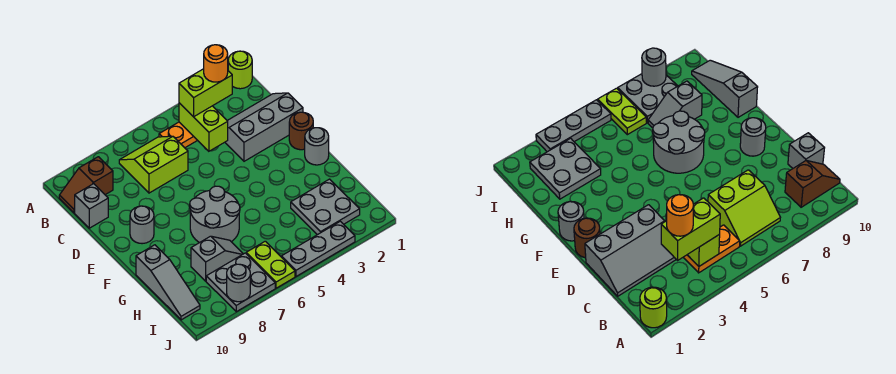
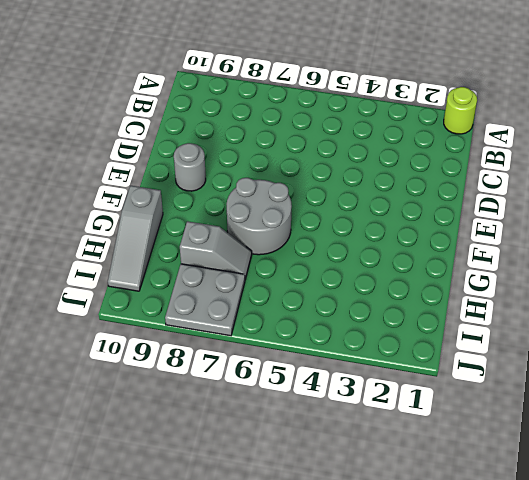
none -> orange plate B4:B5 level 1
none -> lime slope B6:C7 level 1 top C
none -> brown slope B9:B10 level 1 top 9

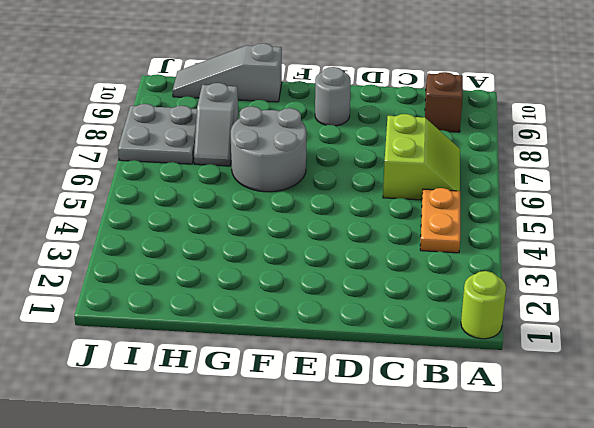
none -> grey slope C1:D3 level 1 top D
none -> grey brick C10 level 1
none -> brown round brick E1 level 1

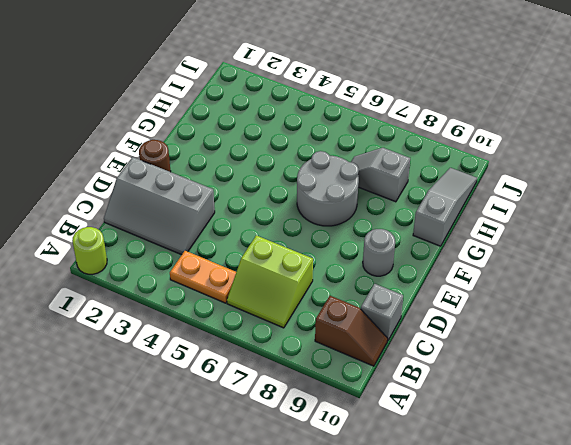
none -> grey round brick F1 level 1
none -> grey plate H2:I3 level 1
none -> lime plate I6:J6 level 1

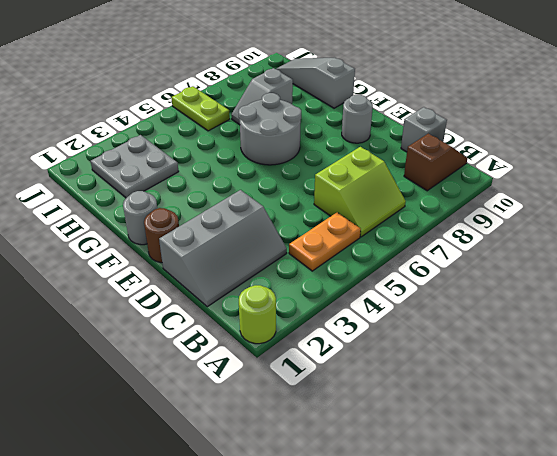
none -> grey plate I7:J8 level 1
none -> grey plate J3:J5 level 1
none -> lime brick B4:C4 level 2

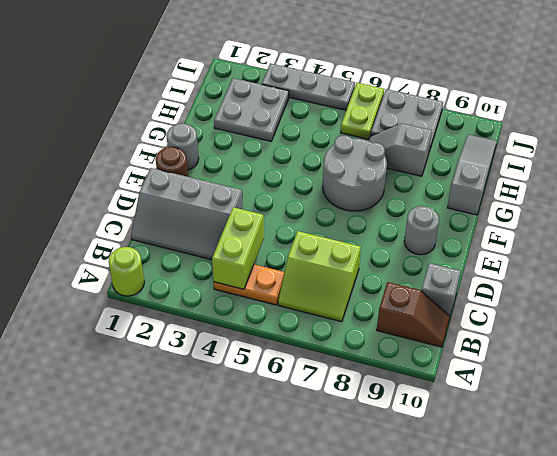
none -> grey round brick J8 level 2
none -> lime brick B3:B4 level 3
none -> orange round brick B3 level 4

